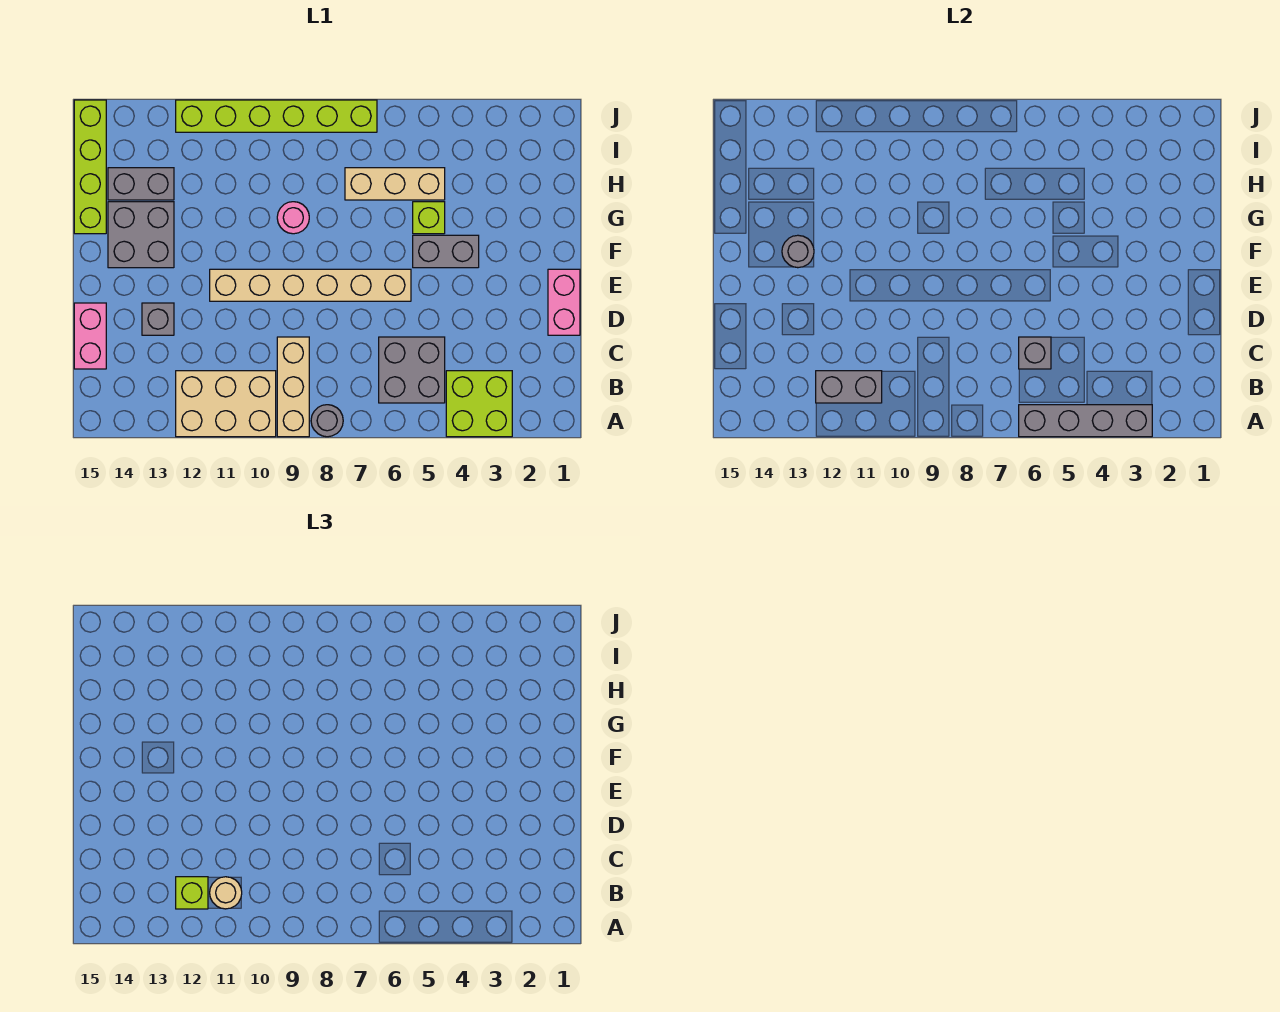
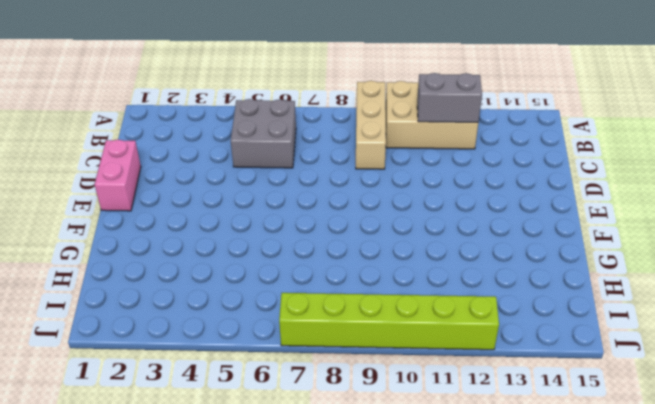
none -> lime brick A3:B4 level 1
none -> grey round brick A8 level 1
none -> pink brick C15:D15 level 1

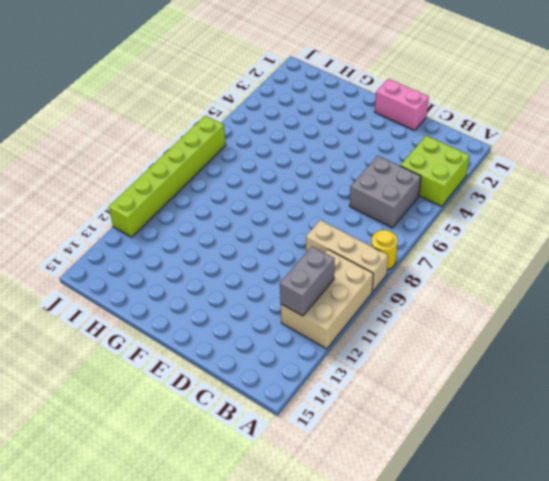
yellow round brick A8 level 1 -> grey round brick A8 level 1
none -> pink brick C15:D15 level 1
none -> grey brick D13 level 1
none -> tan brick E6:E11 level 1

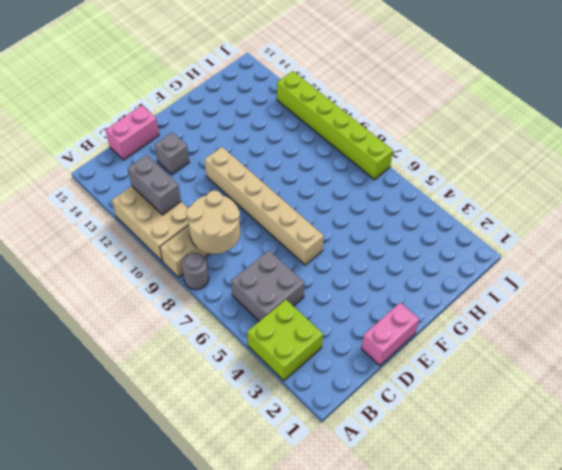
tan round brick B8:C9 level 2 -> none
none -> grey brick F4:F5 level 1
none -> grey brick F13:G14 level 1
none -> lime brick G5 level 1

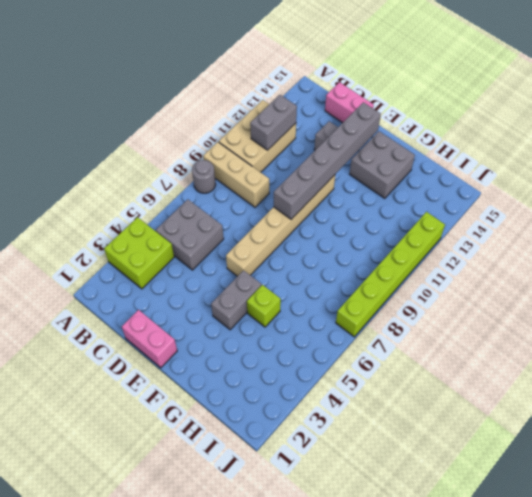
grey brick E9:E14 level 2 -> none
none -> pink round brick G9 level 1
none -> lime brick G15:J15 level 1
none -> tan brick H5:H7 level 1

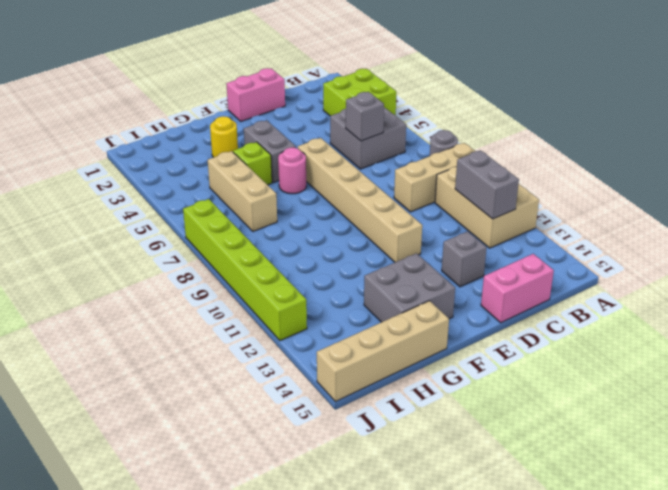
pink round brick F6 level 1 -> pink round brick G9 level 1
yellow round brick G3 level 1 -> none
tan brick G15:J15 level 1 -> lime brick G15:J15 level 1
none -> grey brick H13:H14 level 1
none -> grey brick A3:A6 level 2
none -> grey round brick F13 level 2

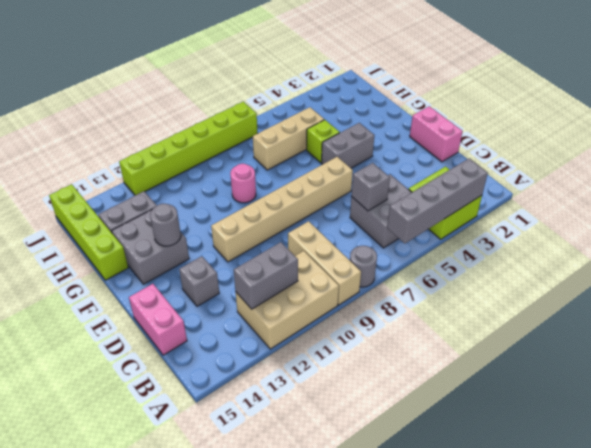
none -> tan round brick B11 level 3
none -> lime brick B12 level 3

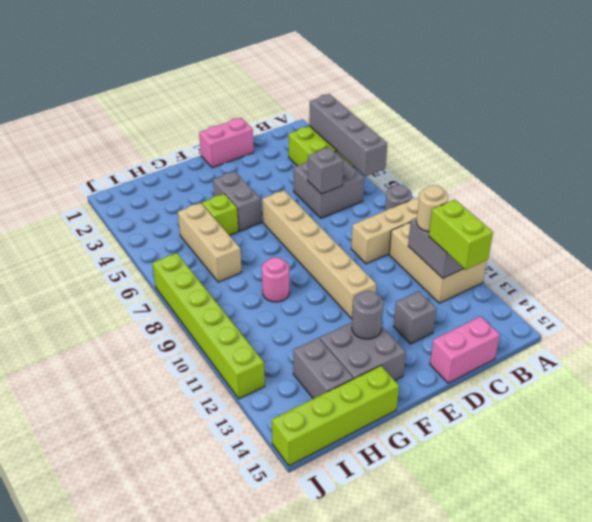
lime brick B12:B13 level 3 -> lime brick B12 level 3

